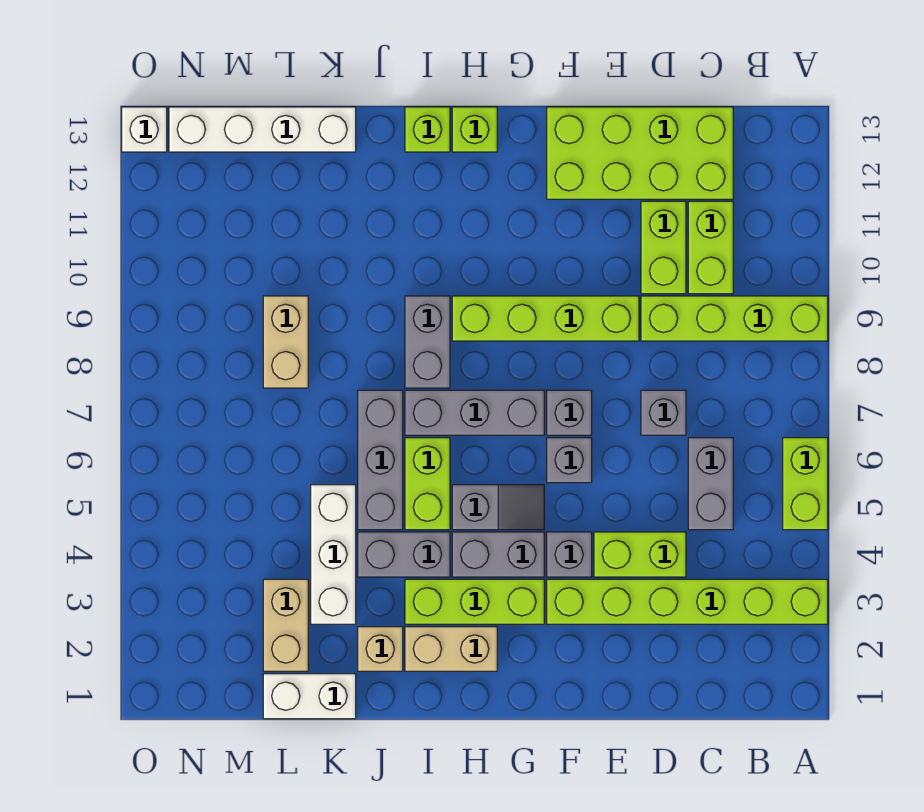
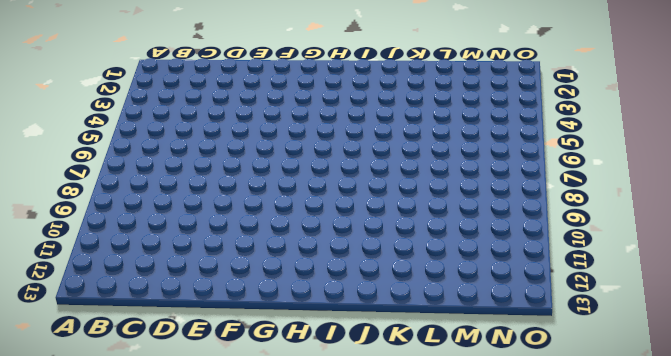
none -> lime brick A3:F3 level 1
none -> lime brick A5:A6 level 1
none -> lime brick A9:D9 level 1
none -> grey brick C5:C6 level 1

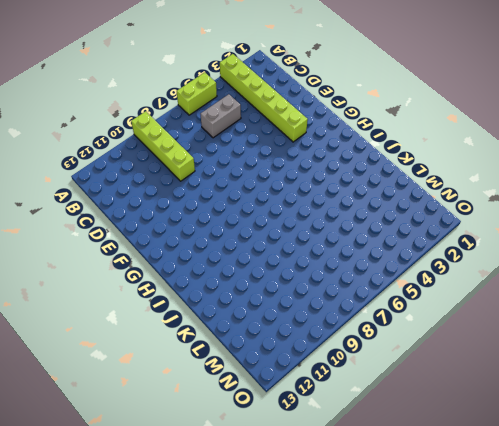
none -> lime brick C10:C11 level 1
none -> lime brick C12:F13 level 1
none -> lime brick D4:E4 level 1
none -> grey brick D7 level 1

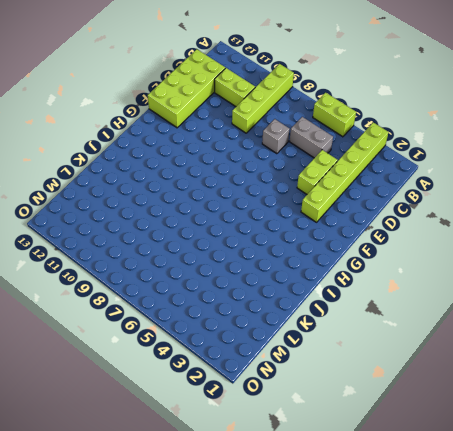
none -> lime brick D10:D11 level 1
none -> lime brick E9:H9 level 1
none -> grey brick F4 level 1
none -> grey brick F6 level 1

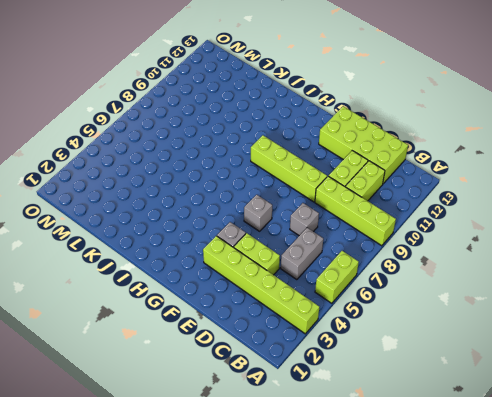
none -> grey brick F7 level 1
none -> lime brick G3:I3 level 1
none -> grey brick G4:H4 level 1
none -> grey slope G5:H5 level 1 top H

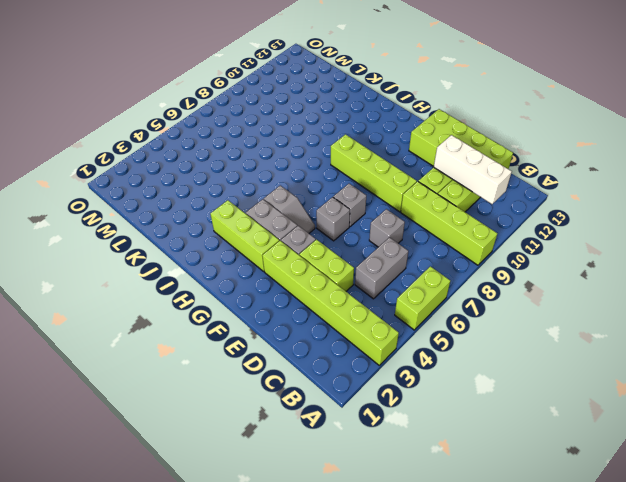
white brick B11:D11 level 2 -> white brick K3:K5 level 1
none -> grey brick G7:I7 level 1
none -> tan brick H2:I2 level 1
none -> lime brick H13 level 1
none -> grey brick I4:J4 level 1

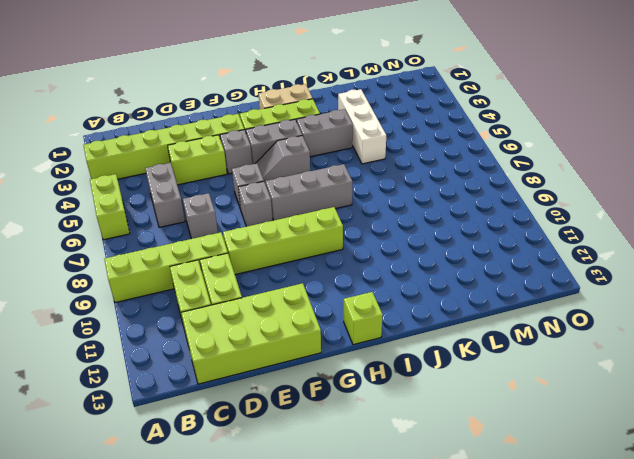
none -> lime brick I5:I6 level 1
none -> grey brick I8:I9 level 1
none -> lime brick I13 level 1
none -> tan brick J2 level 1

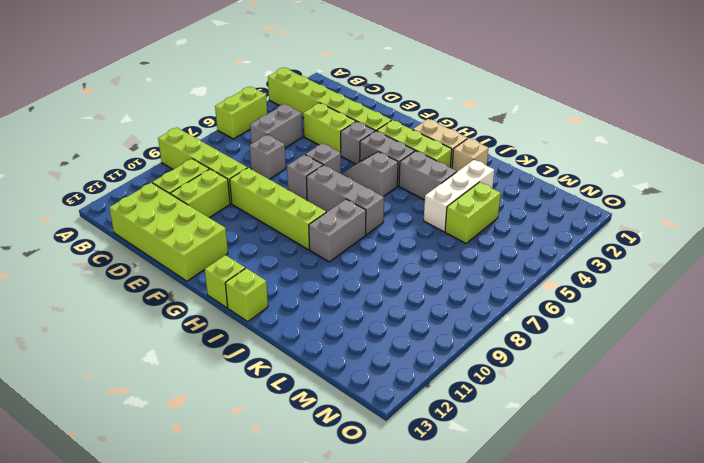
lime brick L4:L5 level 1 -> lime brick I5:I6 level 1
none -> grey brick J5:J7 level 1
none -> white brick K1:L1 level 1
none -> white brick K13:N13 level 1
none -> tan brick L2:L3 level 1

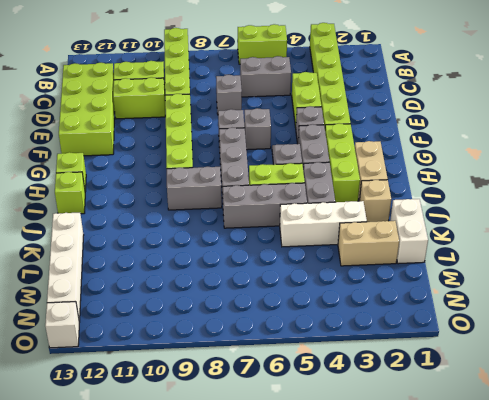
none -> tan brick L8:L9 level 1

